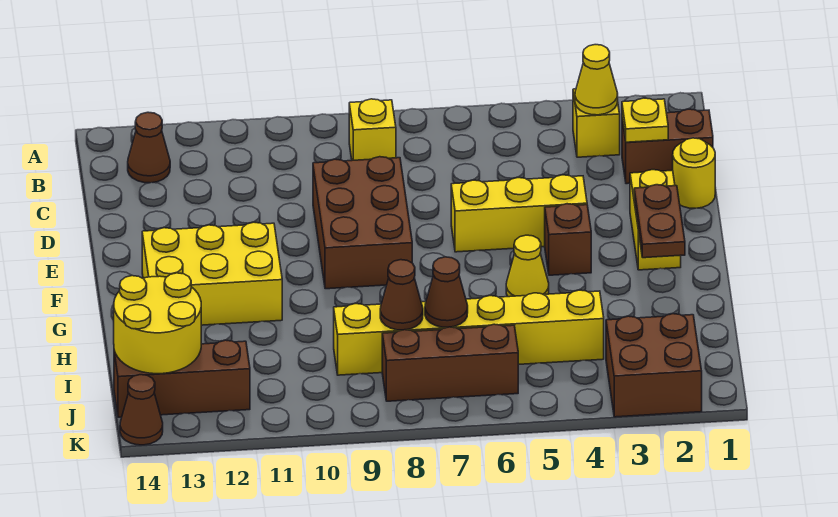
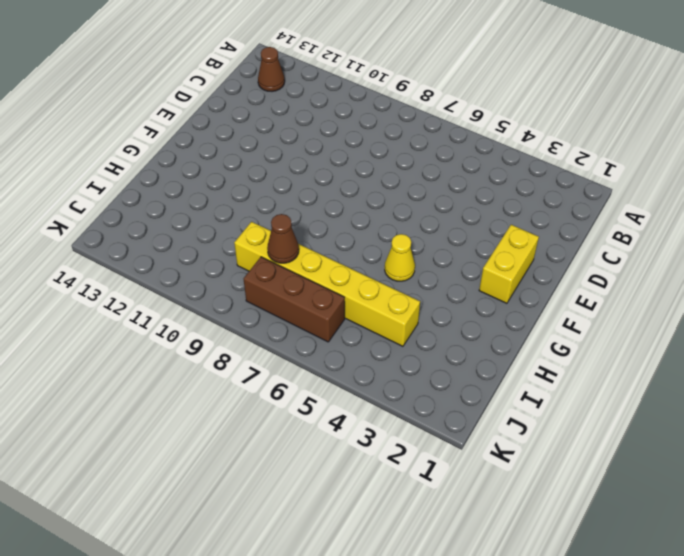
none -> yellow brick B3 level 1
none -> yellow brick B8 level 1
none -> brown brick C1:C2 level 1

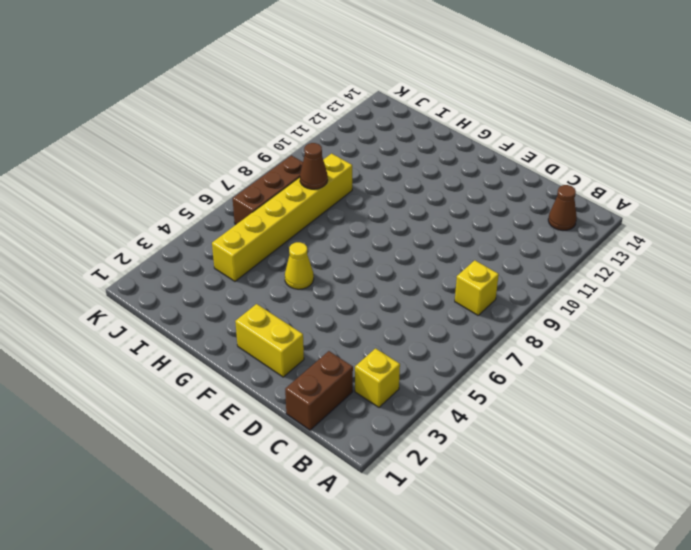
none -> yellow round brick D1 level 1
none -> brown brick D8:F9 level 1
none -> yellow brick E4:E6 level 1

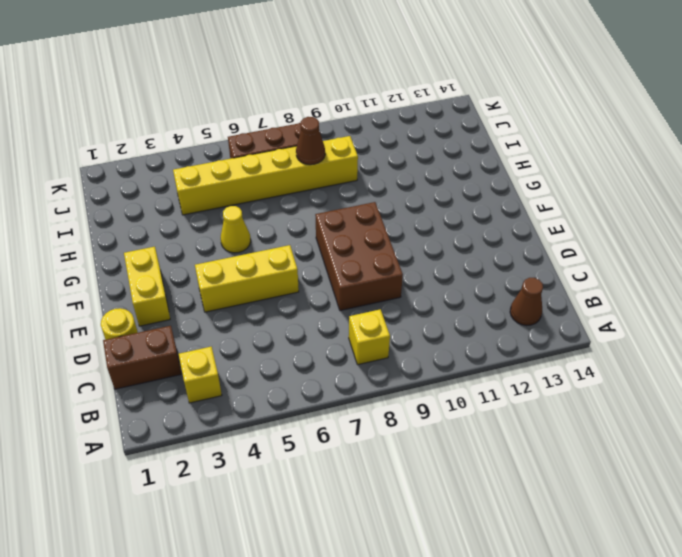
none -> brown brick F4 level 1
none -> yellow brick F11:G13 level 1
none -> brown brick J2:K3 level 1

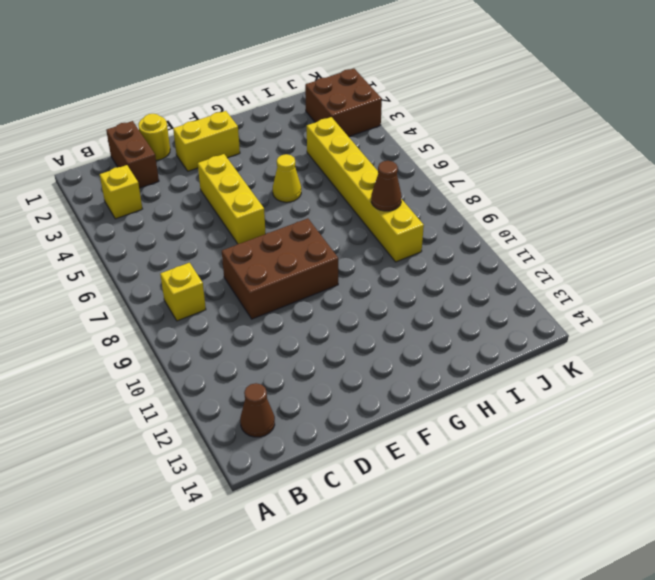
none -> brown brick F4 level 1
none -> yellow brick F11:G13 level 1
none -> brown brick J6:J8 level 1

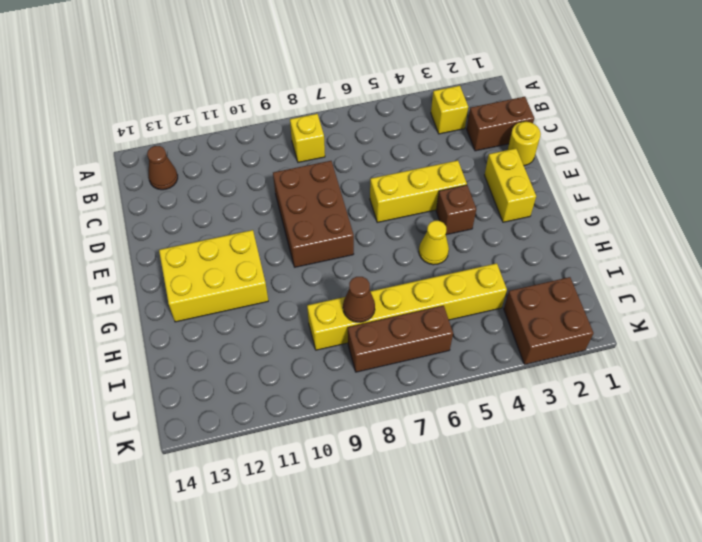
none -> brown brick J12:J14 level 1
none -> brown cone K14 level 1
none -> yellow cone B3 level 2

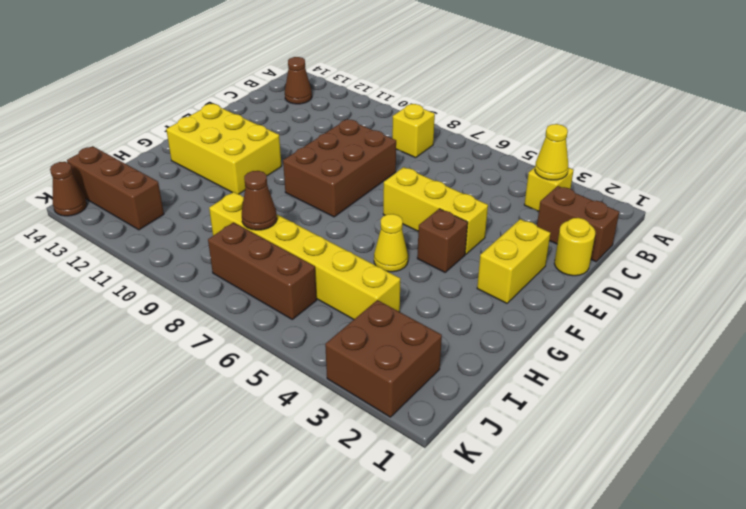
none -> yellow plate C2 level 2
none -> brown plate F2:G2 level 2
none -> brown cone I7 level 2

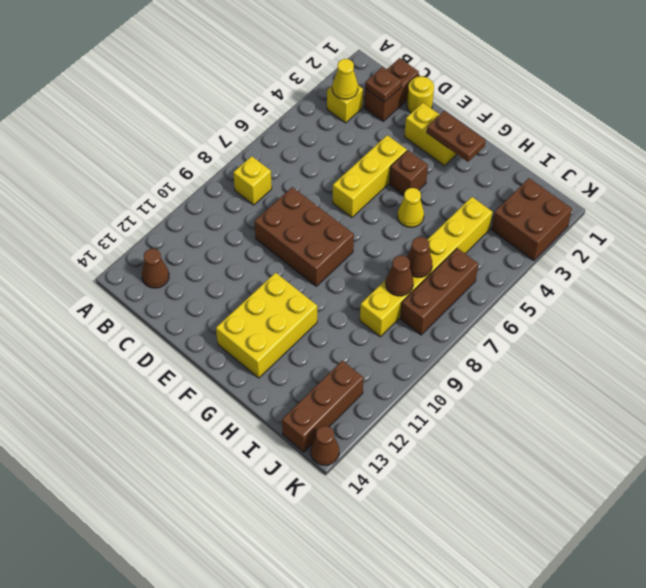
brown plate C2 level 2 -> yellow plate C2 level 2
none -> yellow round brick I13:J14 level 2

